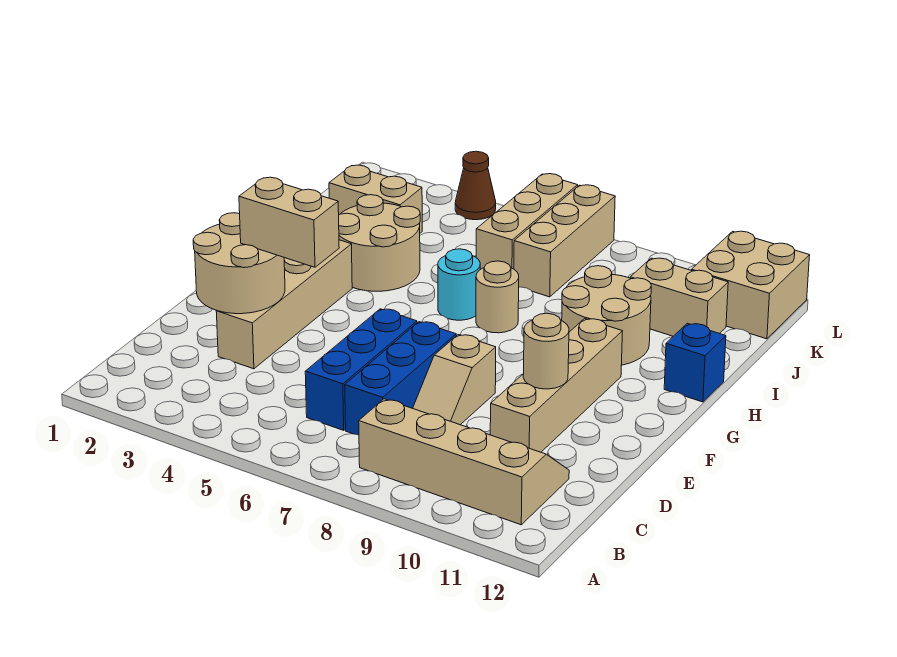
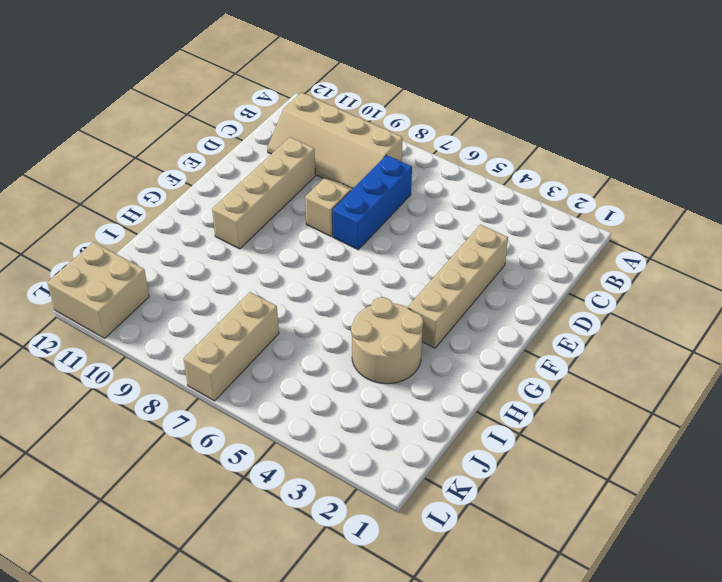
none -> blue brick C6:E6 level 1
none -> cyan round brick H6 level 1
none -> tan round brick H7 level 1

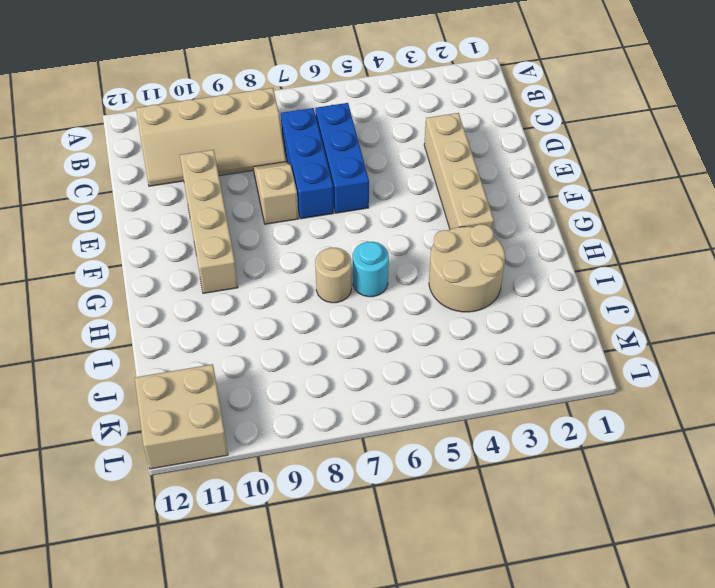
none -> tan round brick H9:I10 level 1
none -> blue brick H12 level 1
none -> tan brick J2:J3 level 1

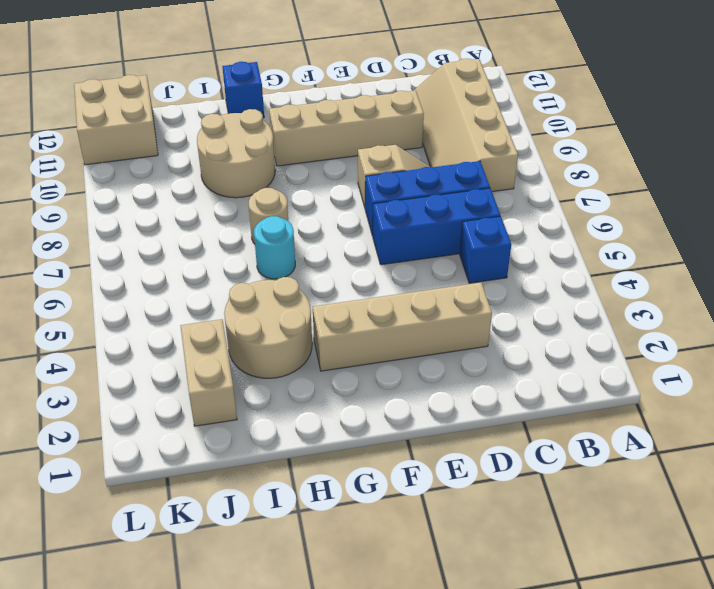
blue brick C5 level 1 -> none
none -> tan brick J6:L6 level 1
none -> tan brick J7:L7 level 1
none -> tan brick J10:J11 level 1

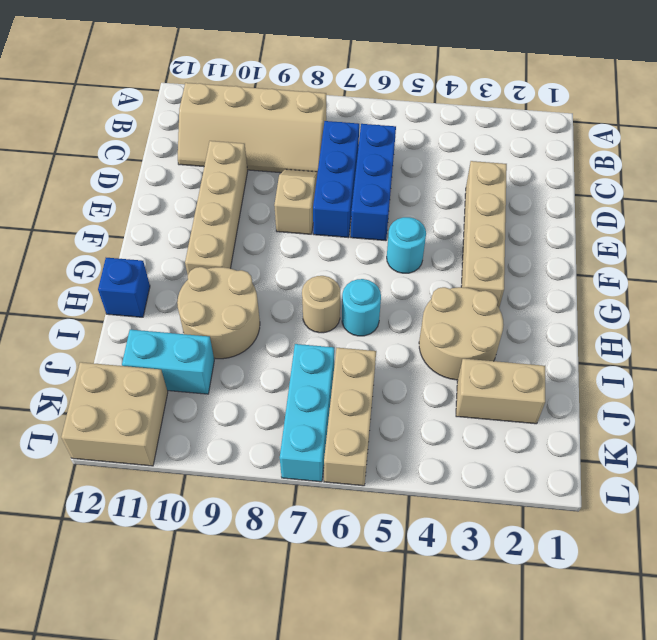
cyan round brick F5 level 1 -> none
cyan brick J7:L7 level 1 -> tan brick J7:L7 level 1
cyan brick J10:J11 level 1 -> tan brick J10:J11 level 1
none -> brown cone L4 level 1
none -> tan round brick D2:E3 level 2
none -> tan round brick E10 level 2

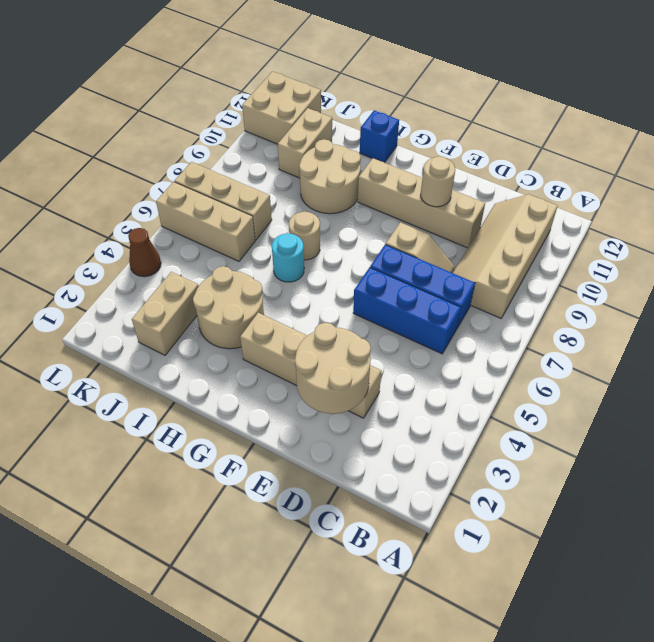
none -> tan brick E3:E4 level 3

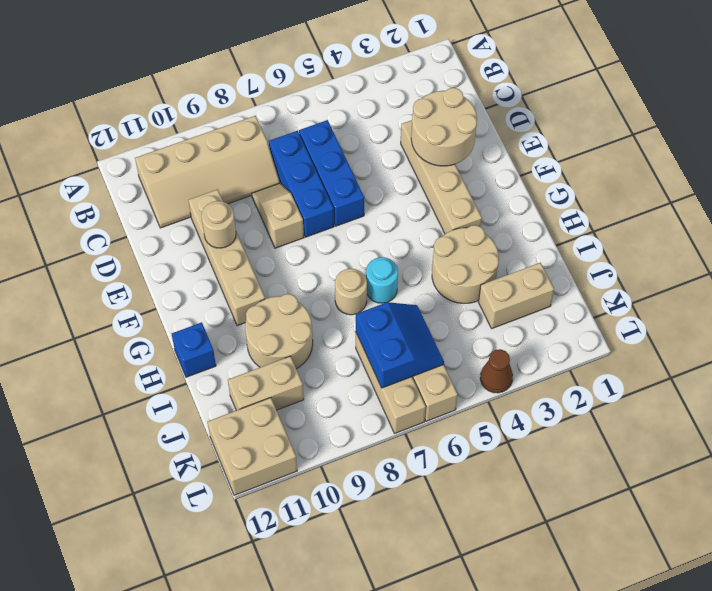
blue slope J6:K7 level 2 top 7 -> none
none -> tan brick E3:E4 level 3

